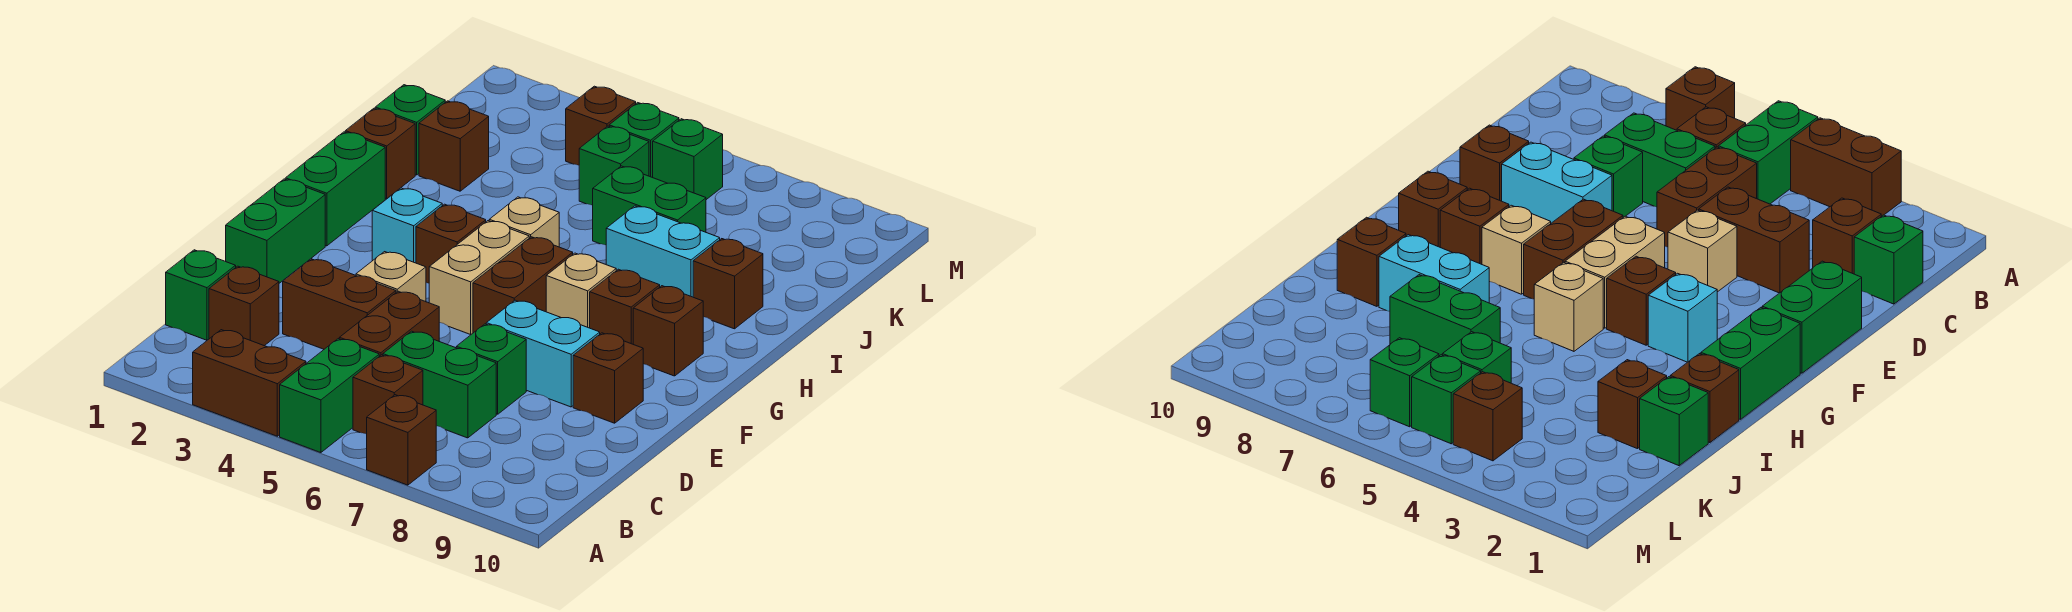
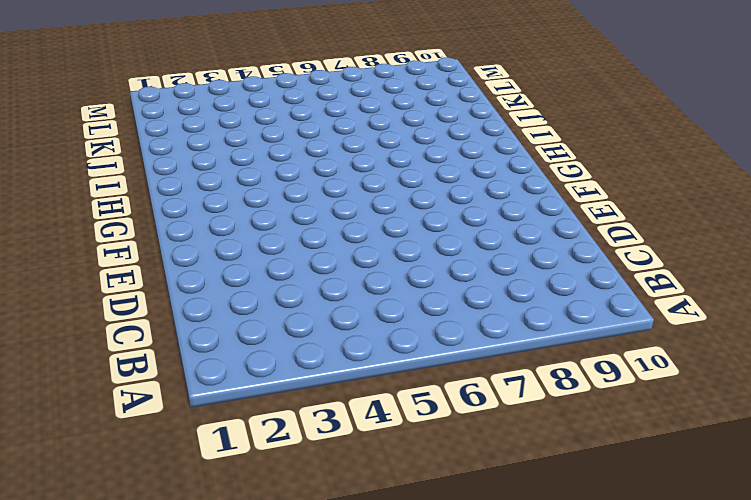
none -> brown brick A3:A4 level 1
none -> green brick A5:B5 level 1
none -> brown brick A7 level 1
none -> brown brick B6 level 1

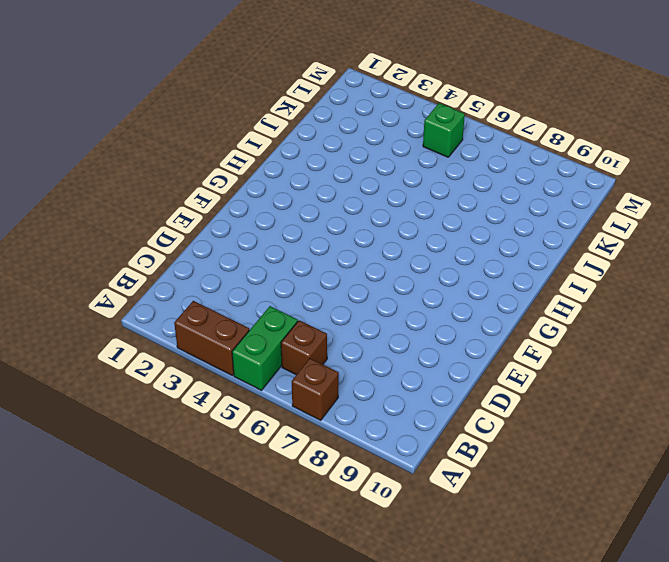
none -> green brick C1 level 1
none -> brown brick C2 level 1
none -> brown brick C5:D5 level 1
none -> green brick C6:C7 level 1

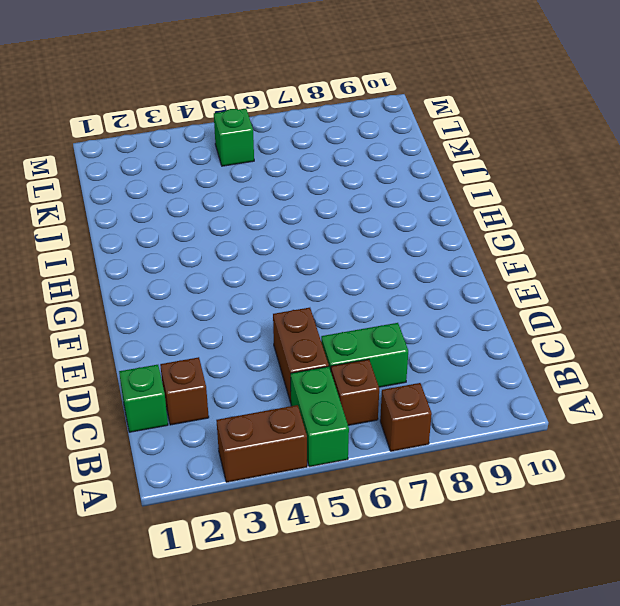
none -> brown brick D3:D4 level 1
none -> green brick D7 level 1
none -> green brick E1:F1 level 1
none -> tan brick E4 level 1

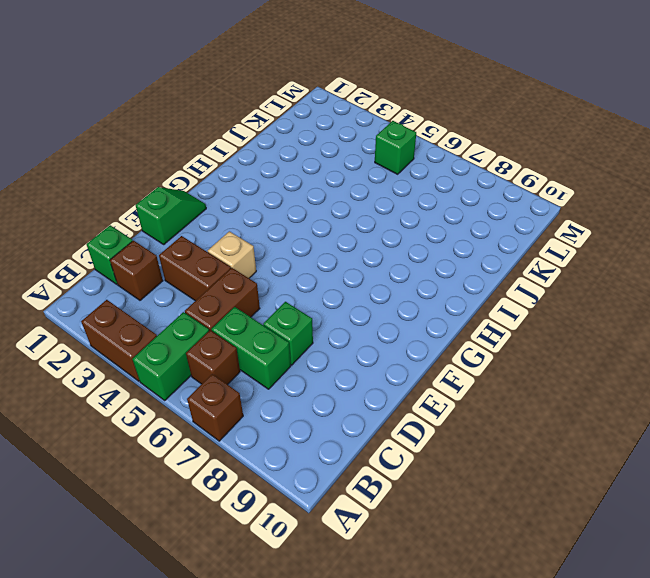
green slope E1:F1 level 1 top E -> green brick E1:F1 level 1
none -> cyan brick E7:E8 level 1
none -> brown brick E9 level 1
none -> tan brick F5:G5 level 1
none -> brown brick F6:G6 level 1

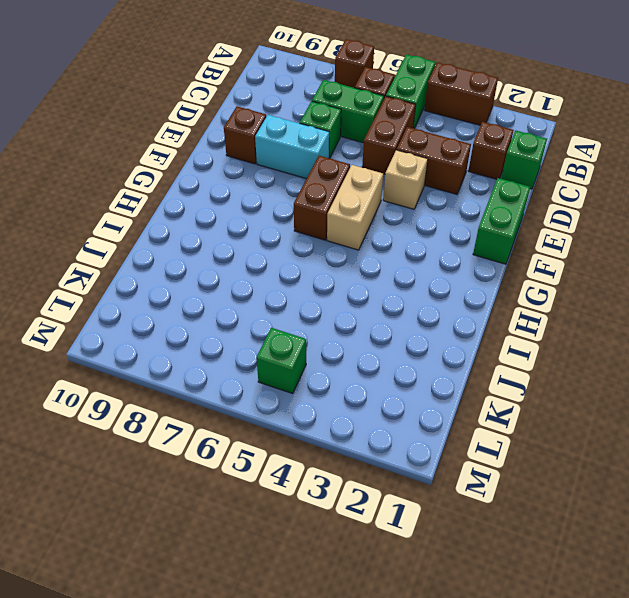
none -> green brick G1:H1 level 1
none -> cyan brick G3 level 1
none -> brown brick G4 level 1
none -> tan brick G7 level 1

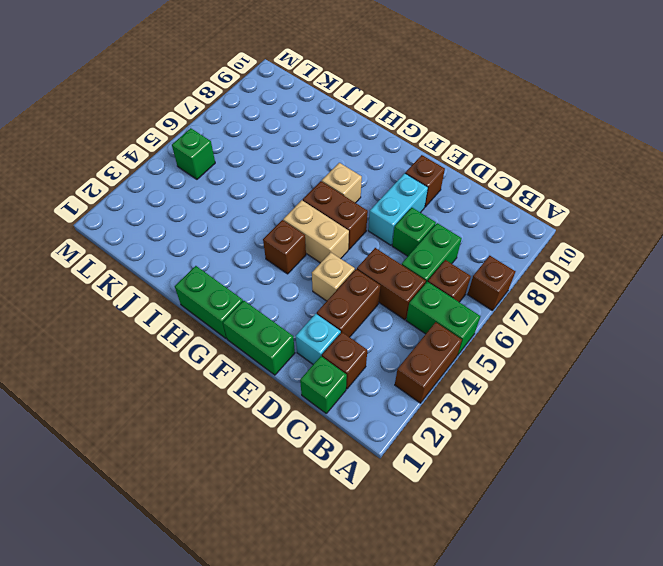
cyan brick D2 level 1 -> cyan brick G3 level 1
none -> brown brick G8 level 1
none -> brown brick G9 level 1
none -> tan brick H5 level 1
none -> brown brick I1 level 1

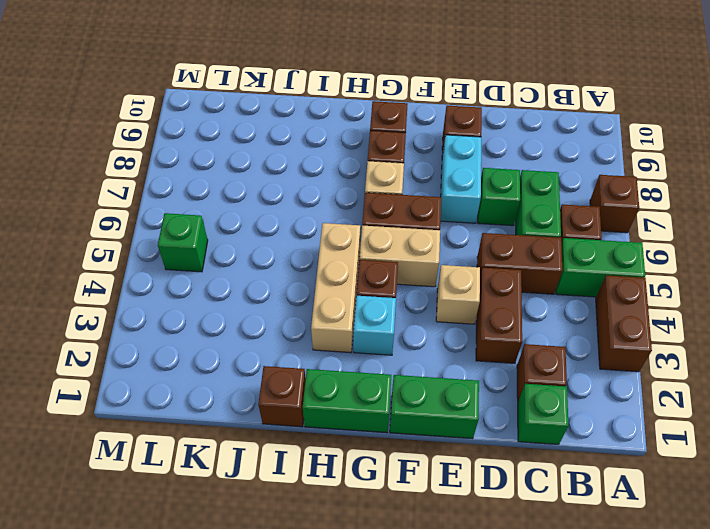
tan brick H3:H5 level 1 -> tan brick H5 level 1
none -> cyan brick I7:I8 level 1
none -> brown brick I9 level 1
none -> green brick J1 level 1
none -> brown brick J2 level 1

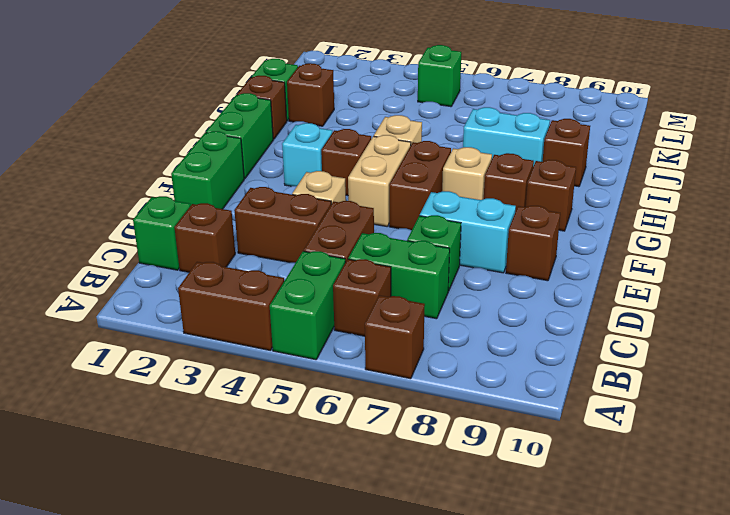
none -> green brick J6:J7 level 1
none -> green brick K5 level 1
none -> brown brick L4 level 1
none -> green brick L6 level 1

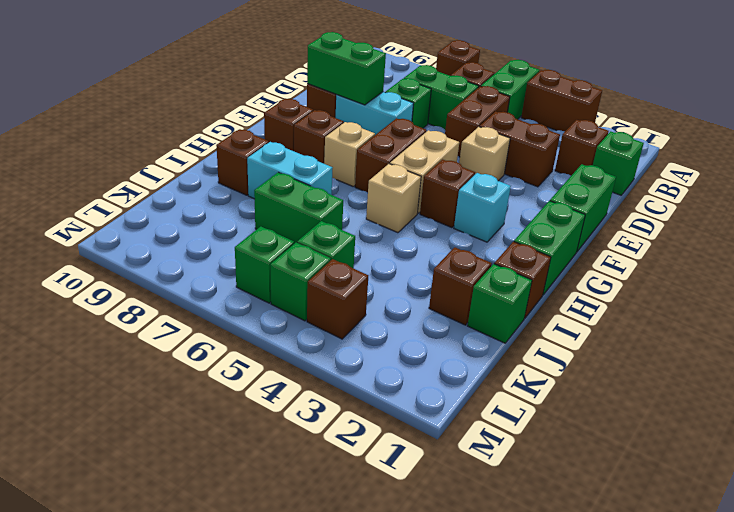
green brick E8:E9 level 2 -> none

